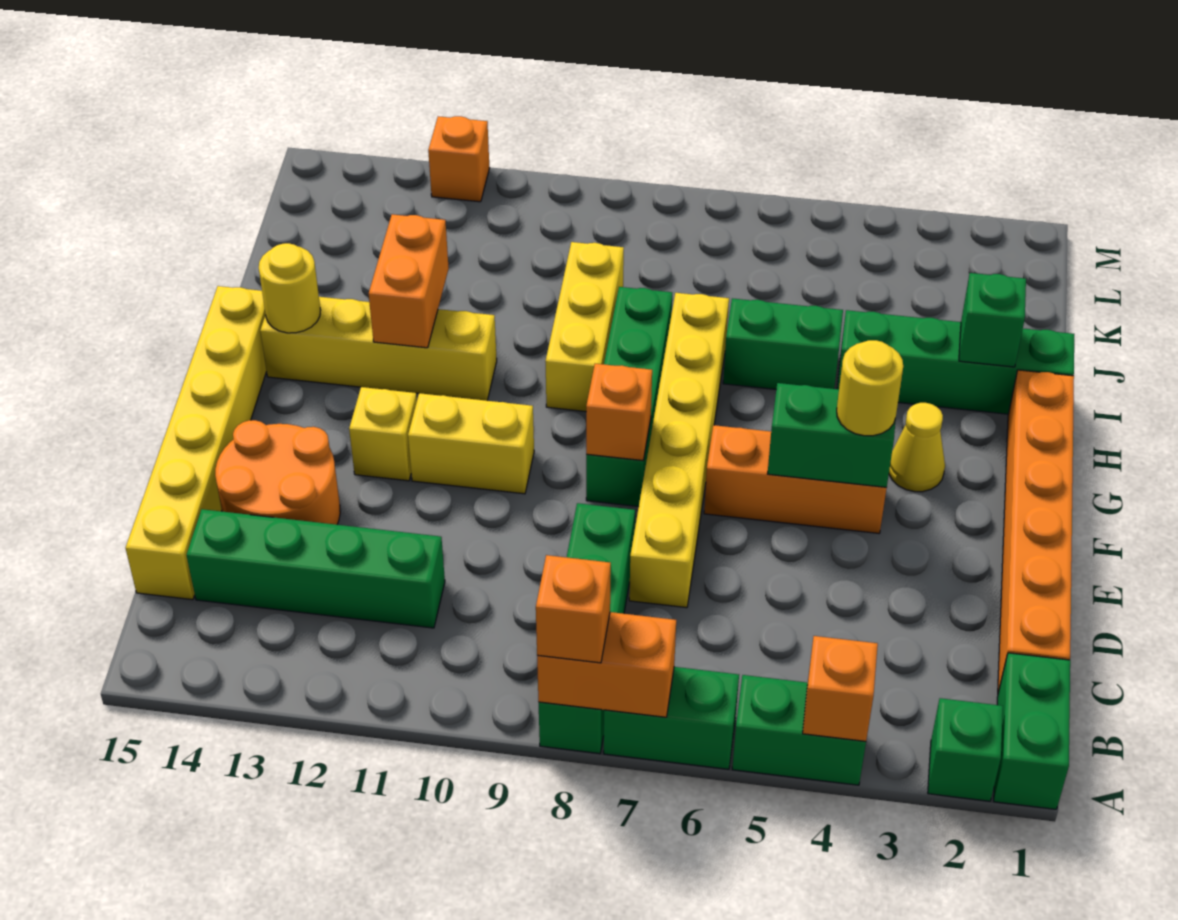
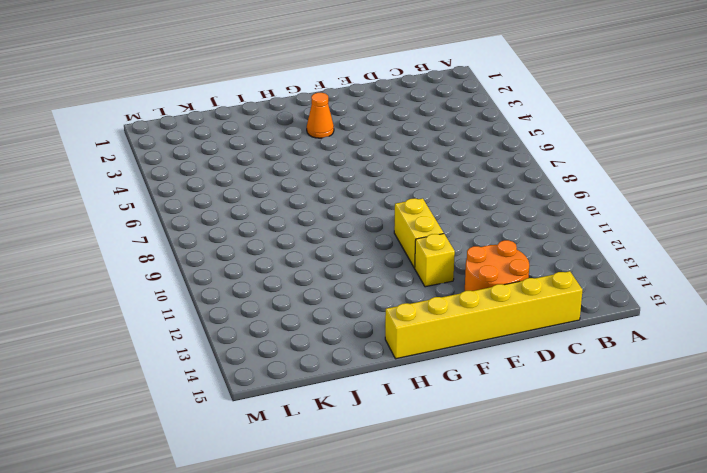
orange cone G3 level 1 -> yellow cone G3 level 1
none -> green brick A1:B1 level 1
none -> green brick A2 level 1
none -> green brick A4:A5 level 1

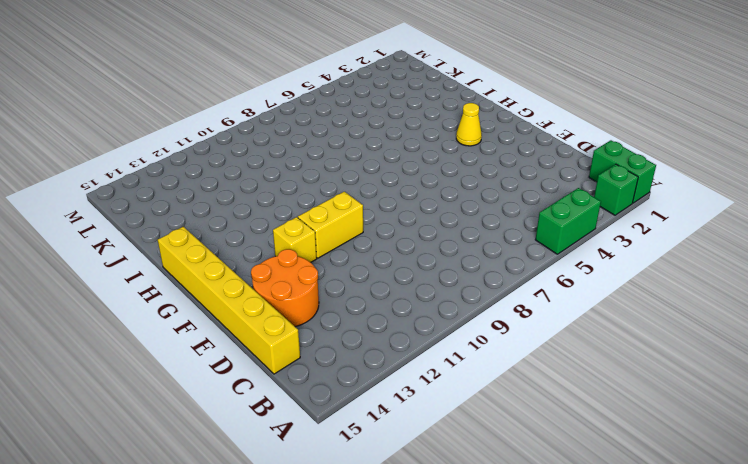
none -> green brick A6:A7 level 1
none -> green brick A8:D8 level 1
none -> orange brick C1:H1 level 1

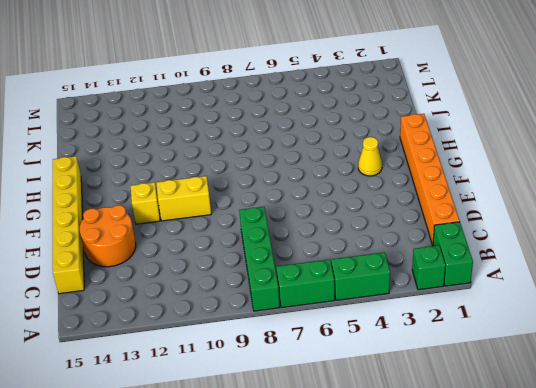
none -> green brick C11:C14 level 1
none -> yellow brick D7:I7 level 1
none -> orange brick F4:F6 level 1

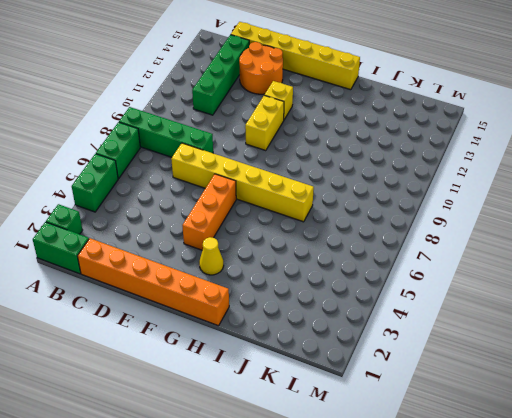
none -> green brick F8:I8 level 1
none -> yellow brick H9:J9 level 1
none -> yellow brick H11:H14 level 1

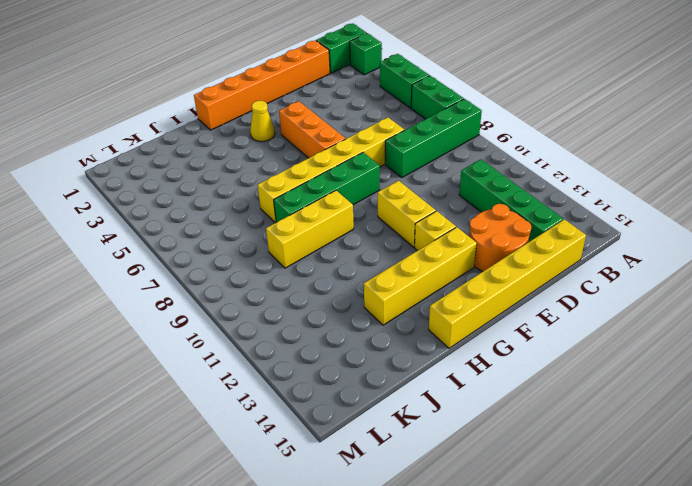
yellow brick F13:I13 level 1 -> yellow brick H11:H14 level 1
none -> green brick I1:I4 level 1
none -> green brick I5:I6 level 1
none -> orange brick M12 level 1

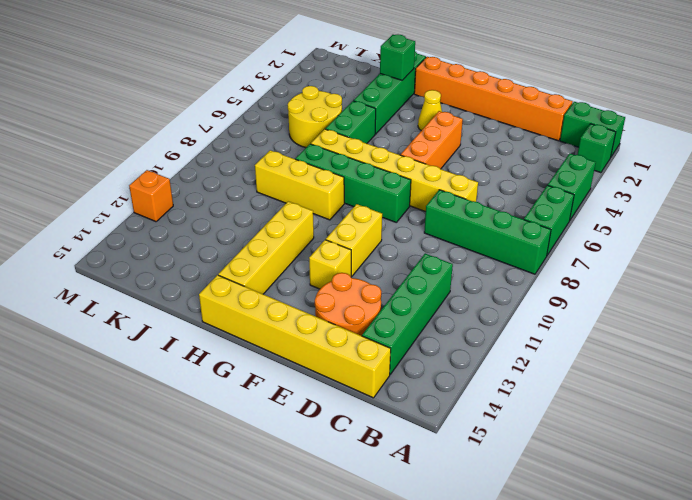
yellow round brick J5:K6 level 1 -> none
none -> orange brick A4 level 2
none -> orange brick A7:A8 level 2
none -> green brick F4:F5 level 2

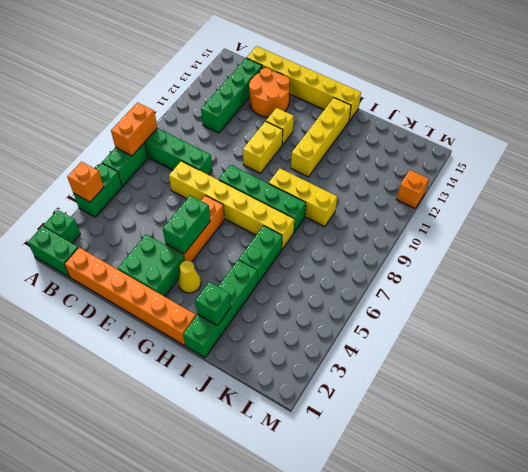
green brick E2:F3 level 1 -> none
none -> orange brick F8 level 2
none -> orange brick H12:I12 level 2
none -> yellow round brick H14 level 2

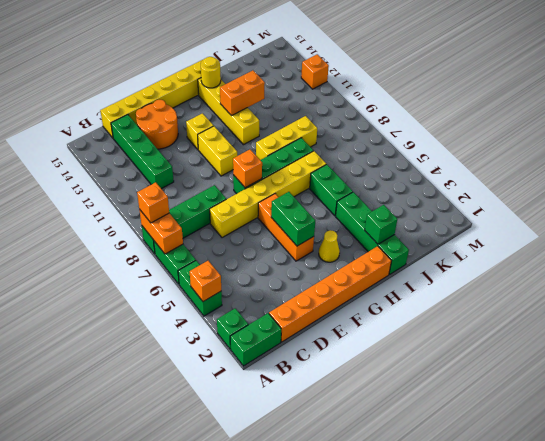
none -> yellow round brick F4 level 3

